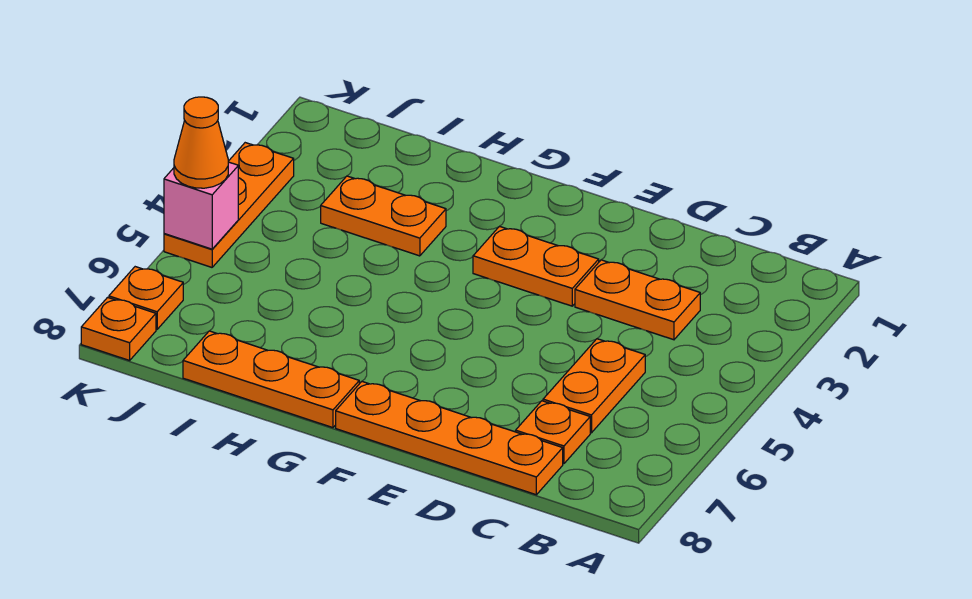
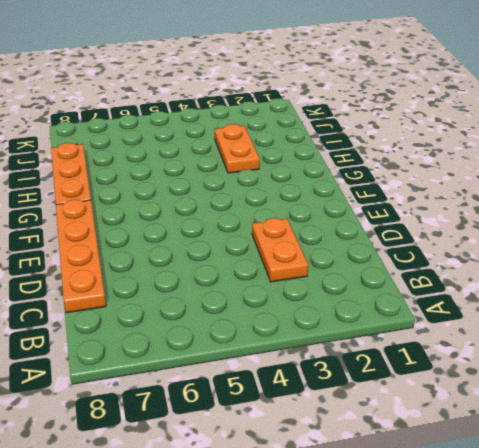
none -> orange plate C5:C6 level 1
none -> orange plate C7 level 1
none -> orange plate E3:F3 level 1

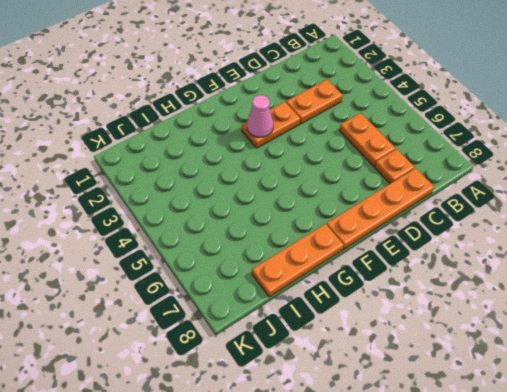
pink cone F3 level 2 -> none
none -> orange plate H3:I3 level 1
none -> orange plate K3:K5 level 1
none -> orange plate K7 level 1

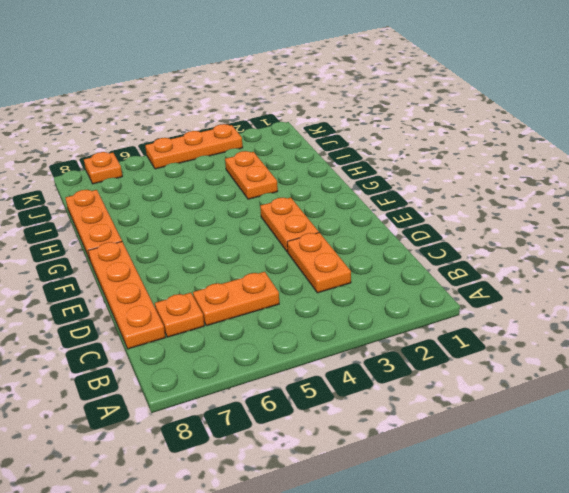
none -> orange plate K8 level 1
none -> pink brick K5 level 2
none -> orange cone K5 level 3

